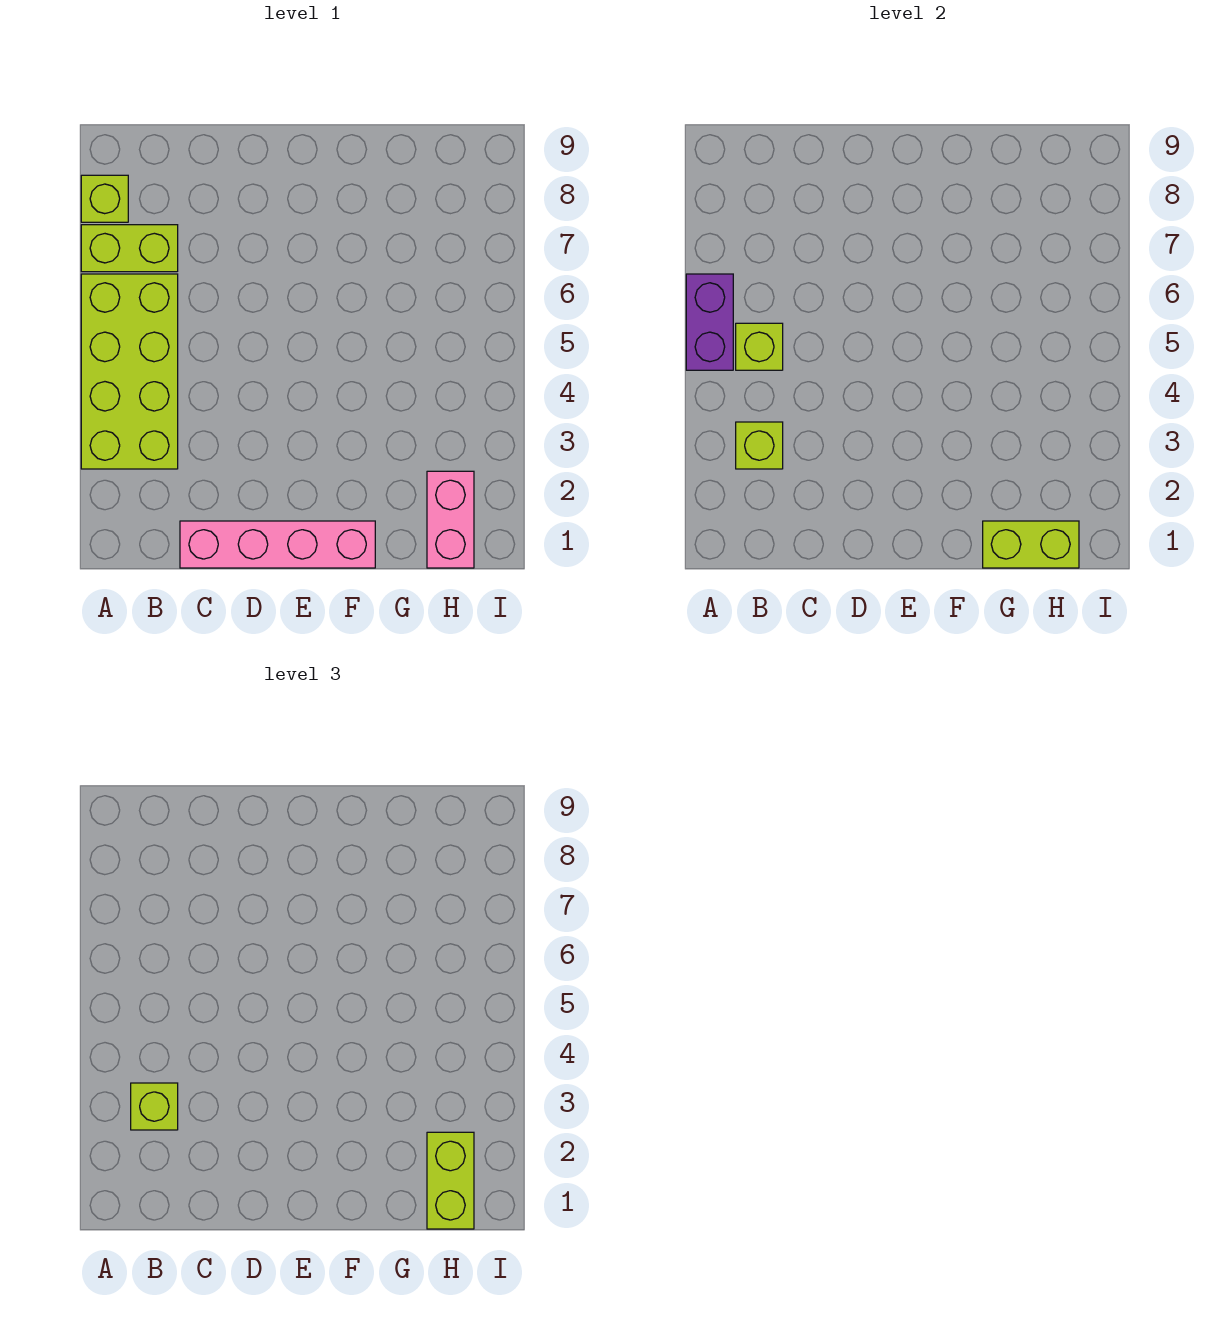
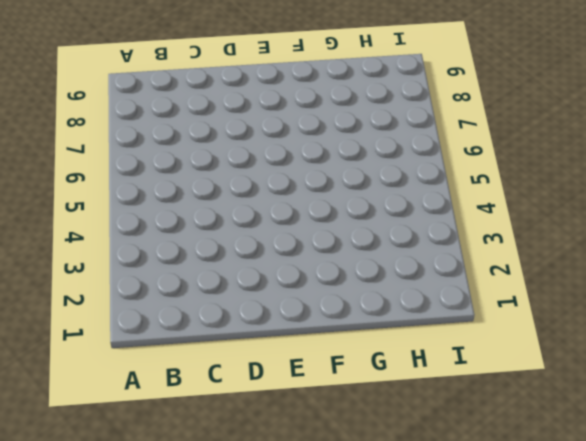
none -> lime brick A3:B6 level 1
none -> lime brick A7:B7 level 1

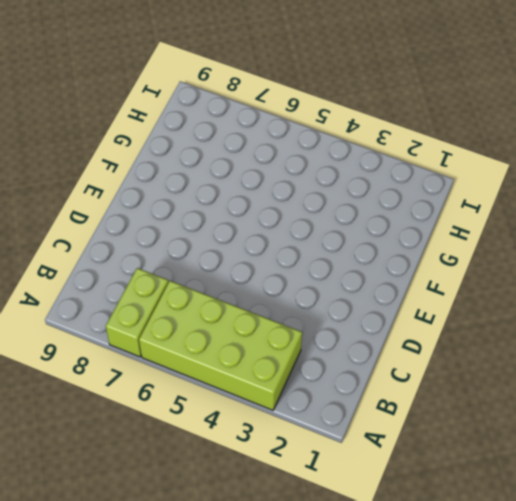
none -> lime brick A8 level 1
none -> pink brick C1:F1 level 1

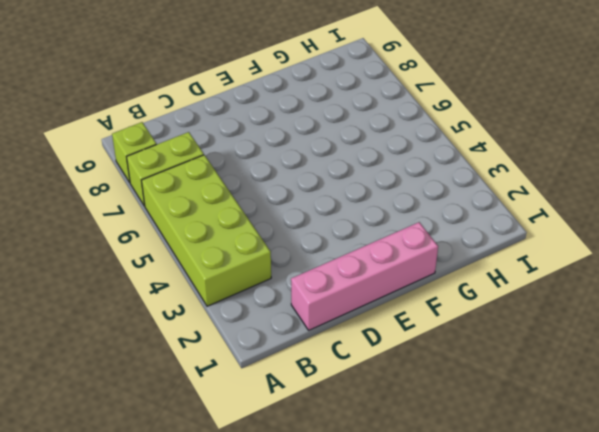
none -> pink brick H1:H2 level 1
none -> purple brick A5:A6 level 2

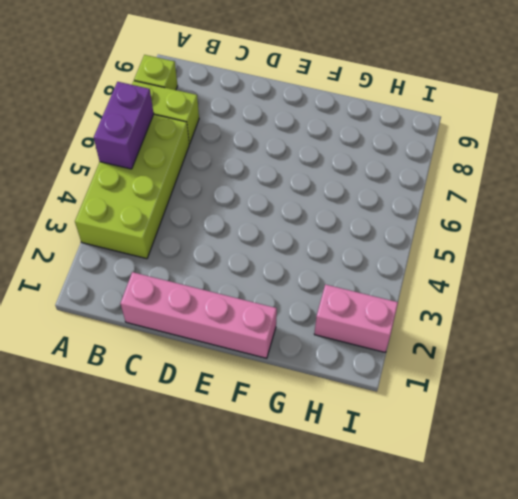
pink brick H2:I2 level 1 -> pink brick H1:H2 level 1
none -> lime brick B3 level 2
none -> lime brick B5 level 2

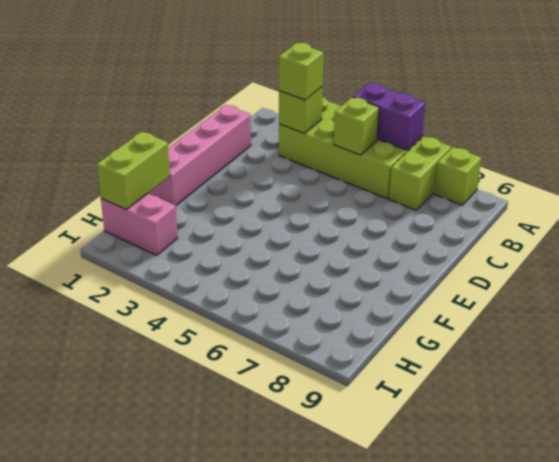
none -> lime brick H1:H2 level 3

